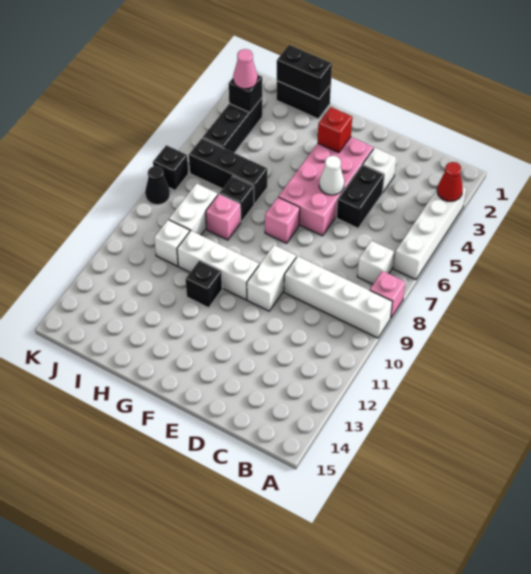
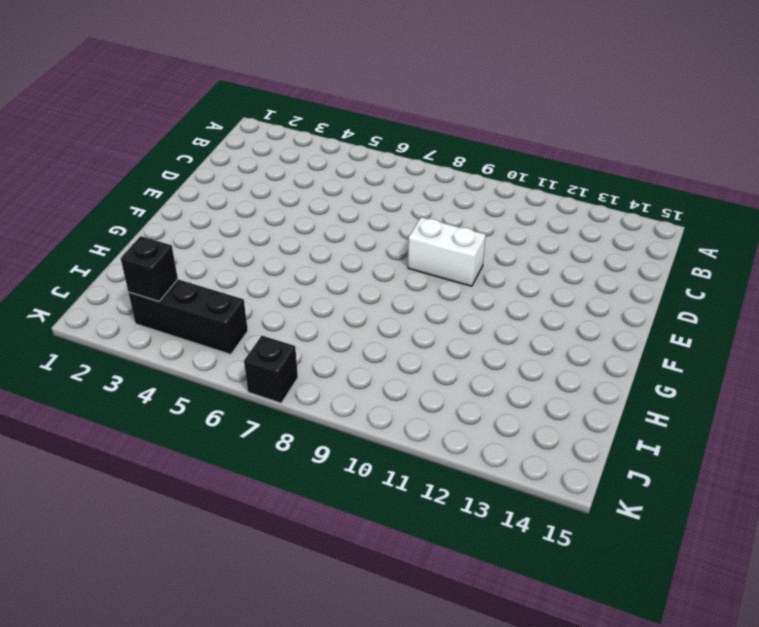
none -> white brick A3:A6 level 1
none -> pink brick A8 level 1
none -> white brick A9:D9 level 1

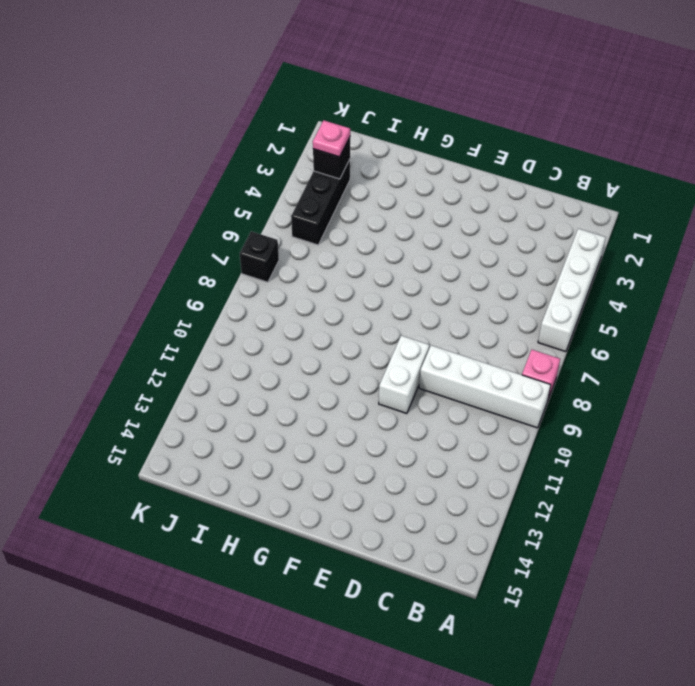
pink plate J3 level 3 -> pink cone J3 level 3
none -> white brick B7 level 1
none -> white brick D3 level 1
none -> black brick D4:D5 level 1

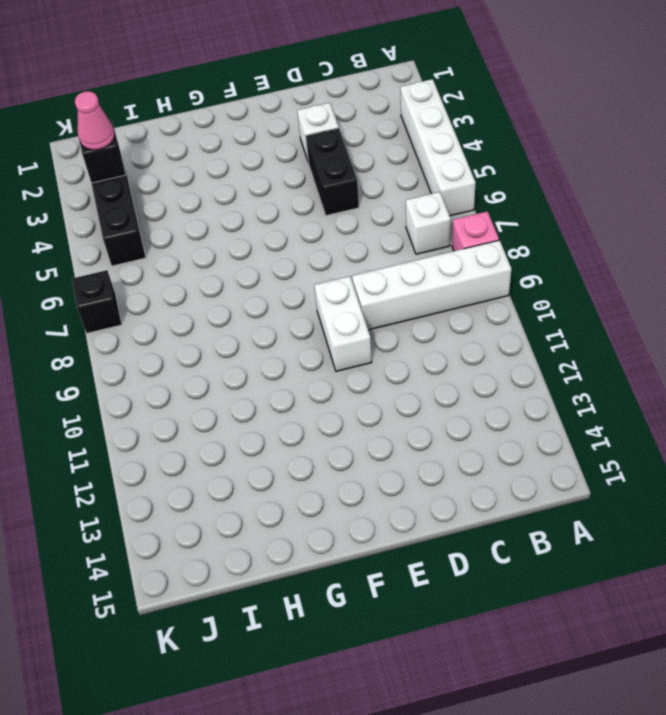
none -> pink brick E3:F6 level 1
none -> pink brick F7 level 1
none -> white brick F10:H10 level 1

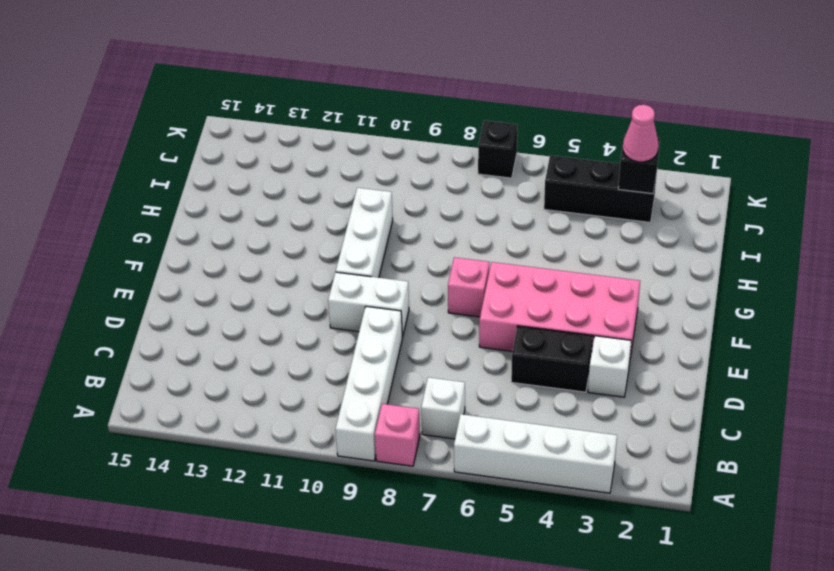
none -> black brick G11 level 1
none -> black brick H1:I1 level 1
none -> black brick H6:J6 level 1

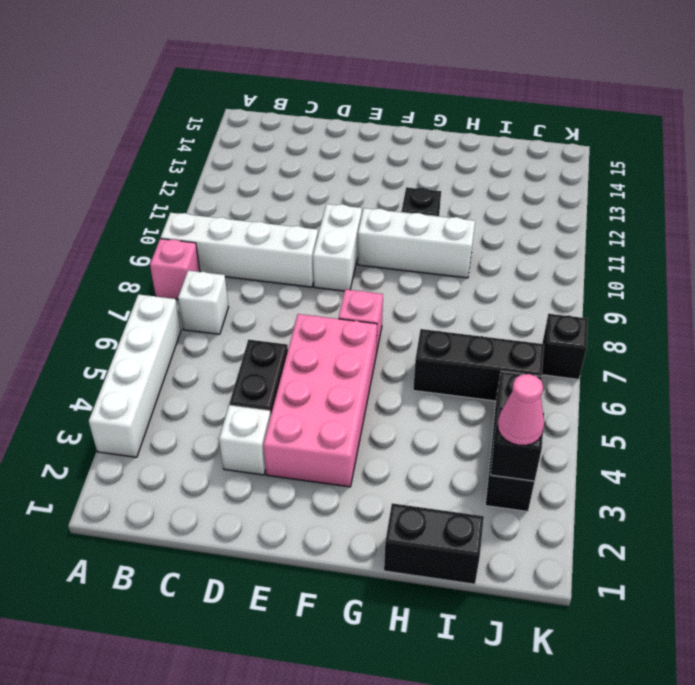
none -> black brick H7 level 1
none -> pink brick H8 level 1
none -> white brick I8:I9 level 1

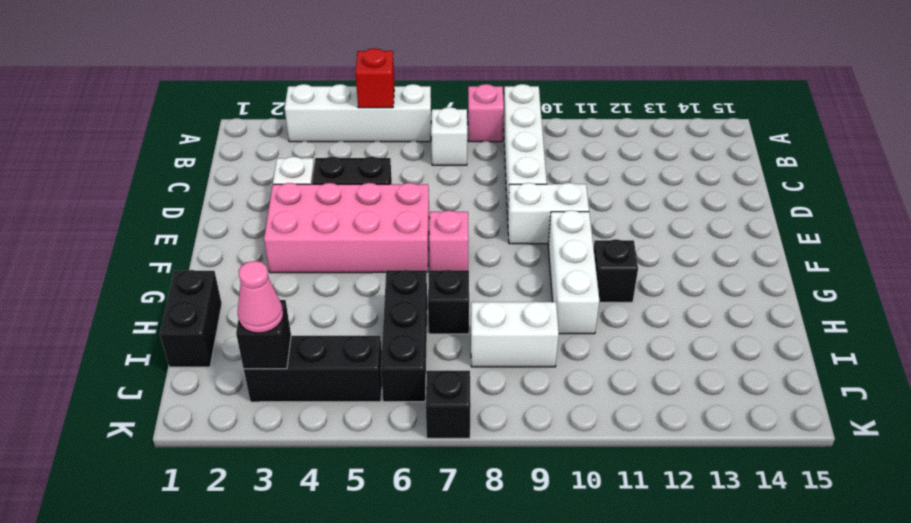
red brick A5 level 2 -> red brick F3 level 2
none -> pink brick H8 level 1
none -> white brick I10 level 1
none -> black cone K8 level 1

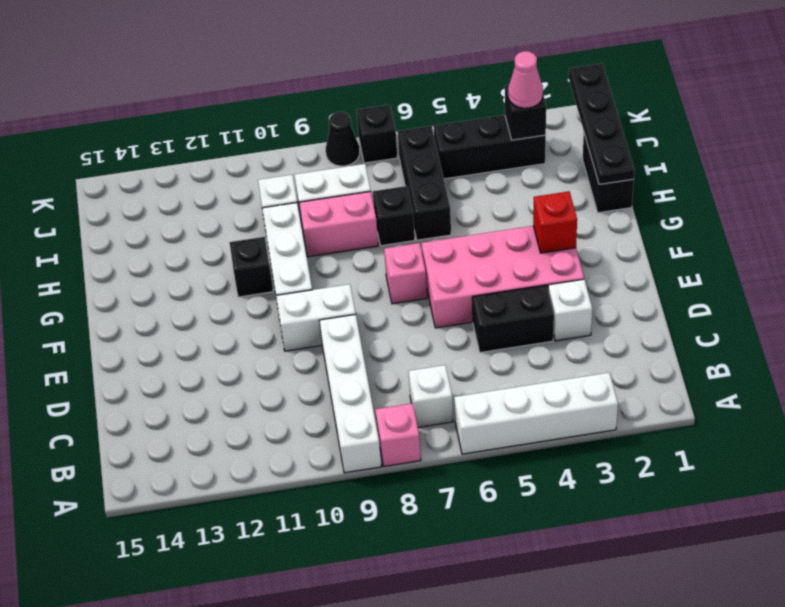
black plate H1:K1 level 2 -> black brick H1:I1 level 2
pink brick H8:H9 level 1 -> pink brick H8 level 1
none -> red cone A3 level 2
none -> white cone E5 level 2

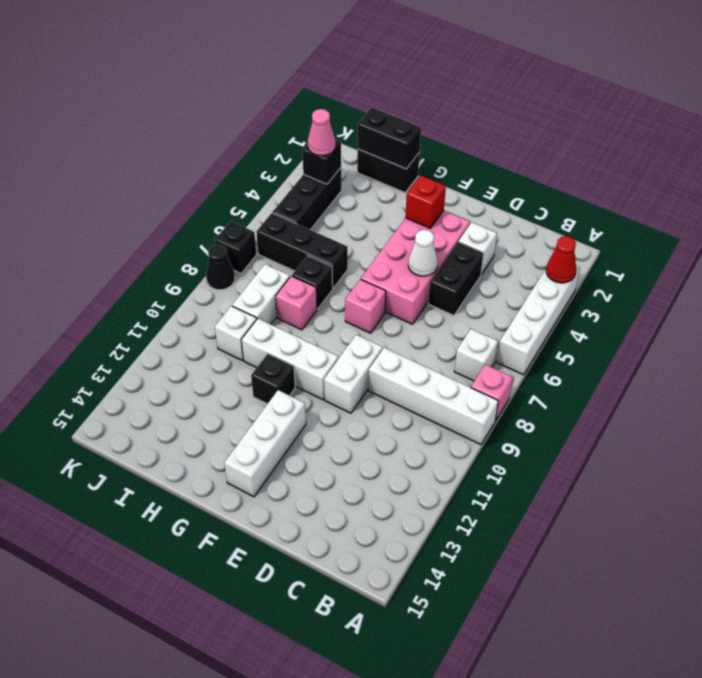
white brick F12:F14 level 1 -> none

